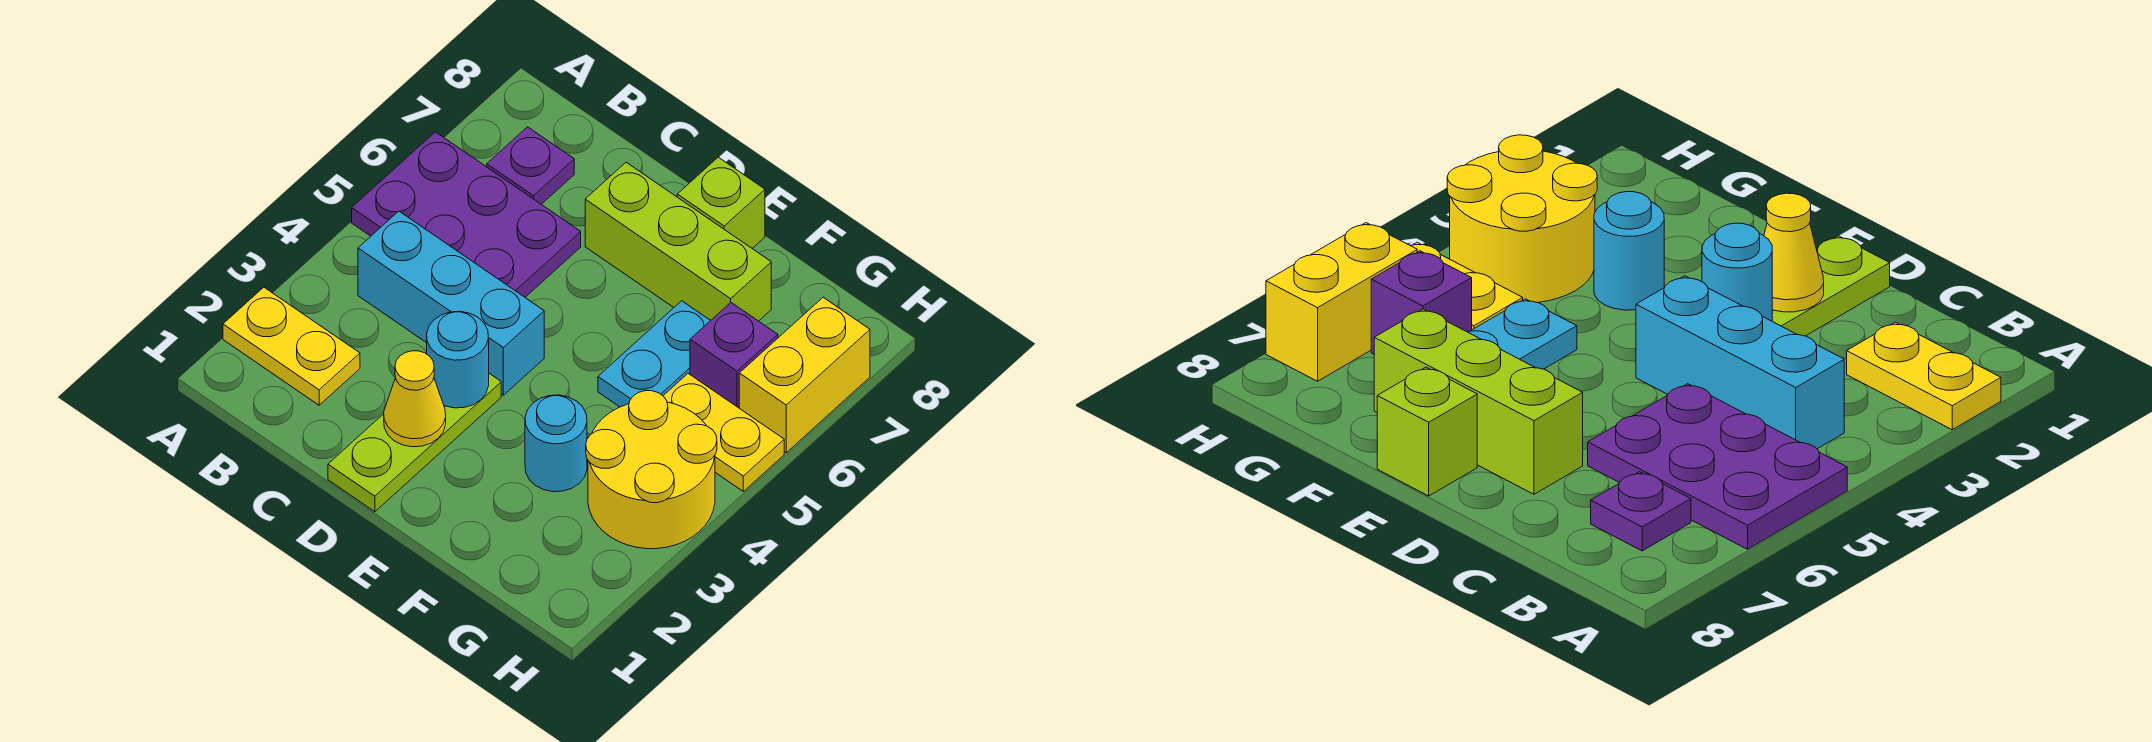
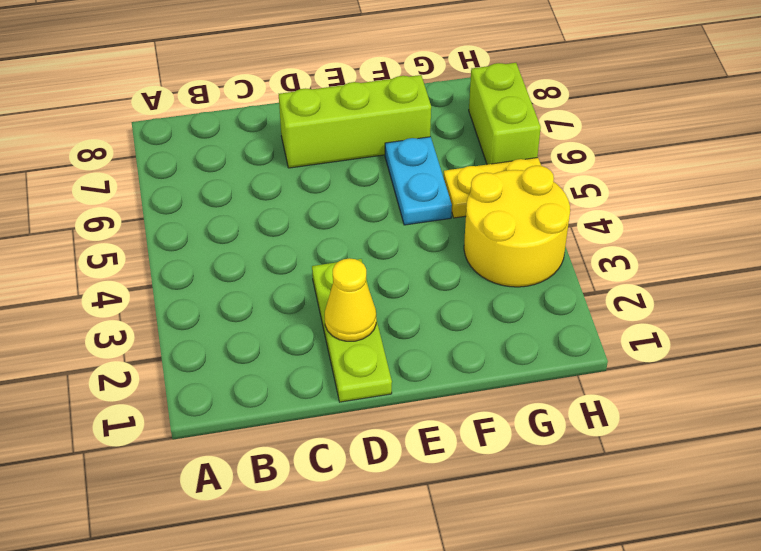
lime brick H6:H7 level 1 -> yellow brick H6:H7 level 1
none -> yellow plate A2:B2 level 1
none -> purple plate A5:C6 level 1
none -> cyan brick B4:D4 level 1

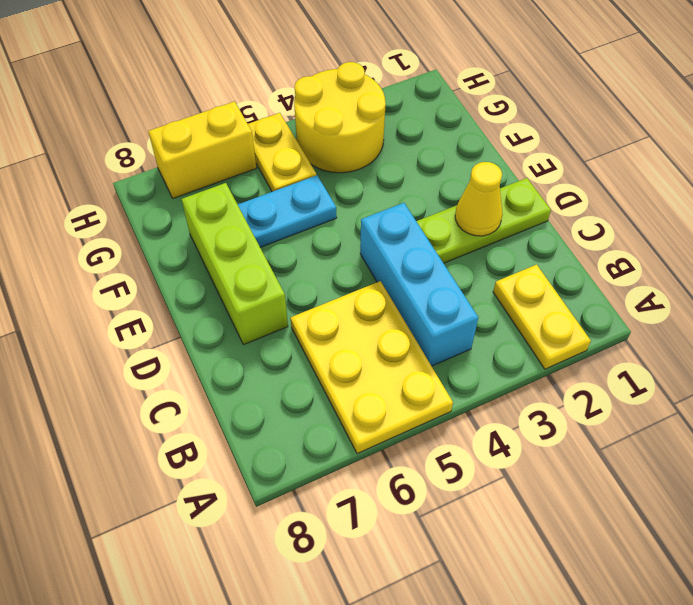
yellow plate A5:C6 level 1 -> purple plate A5:C6 level 1
none -> purple plate B7 level 1
none -> lime brick E8 level 1
none -> cyan round brick F3 level 1

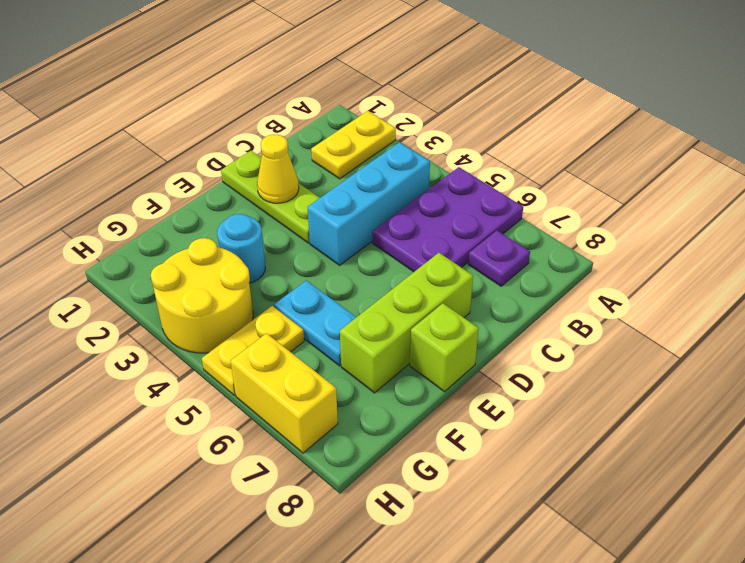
none -> purple brick G6 level 1
none -> cyan round brick D3 level 2

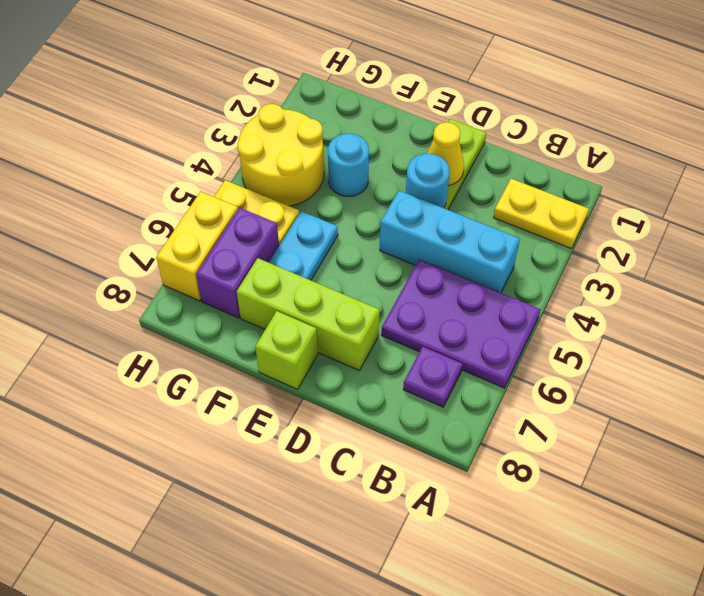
purple brick G6:G7 level 1 -> purple brick G6 level 1

